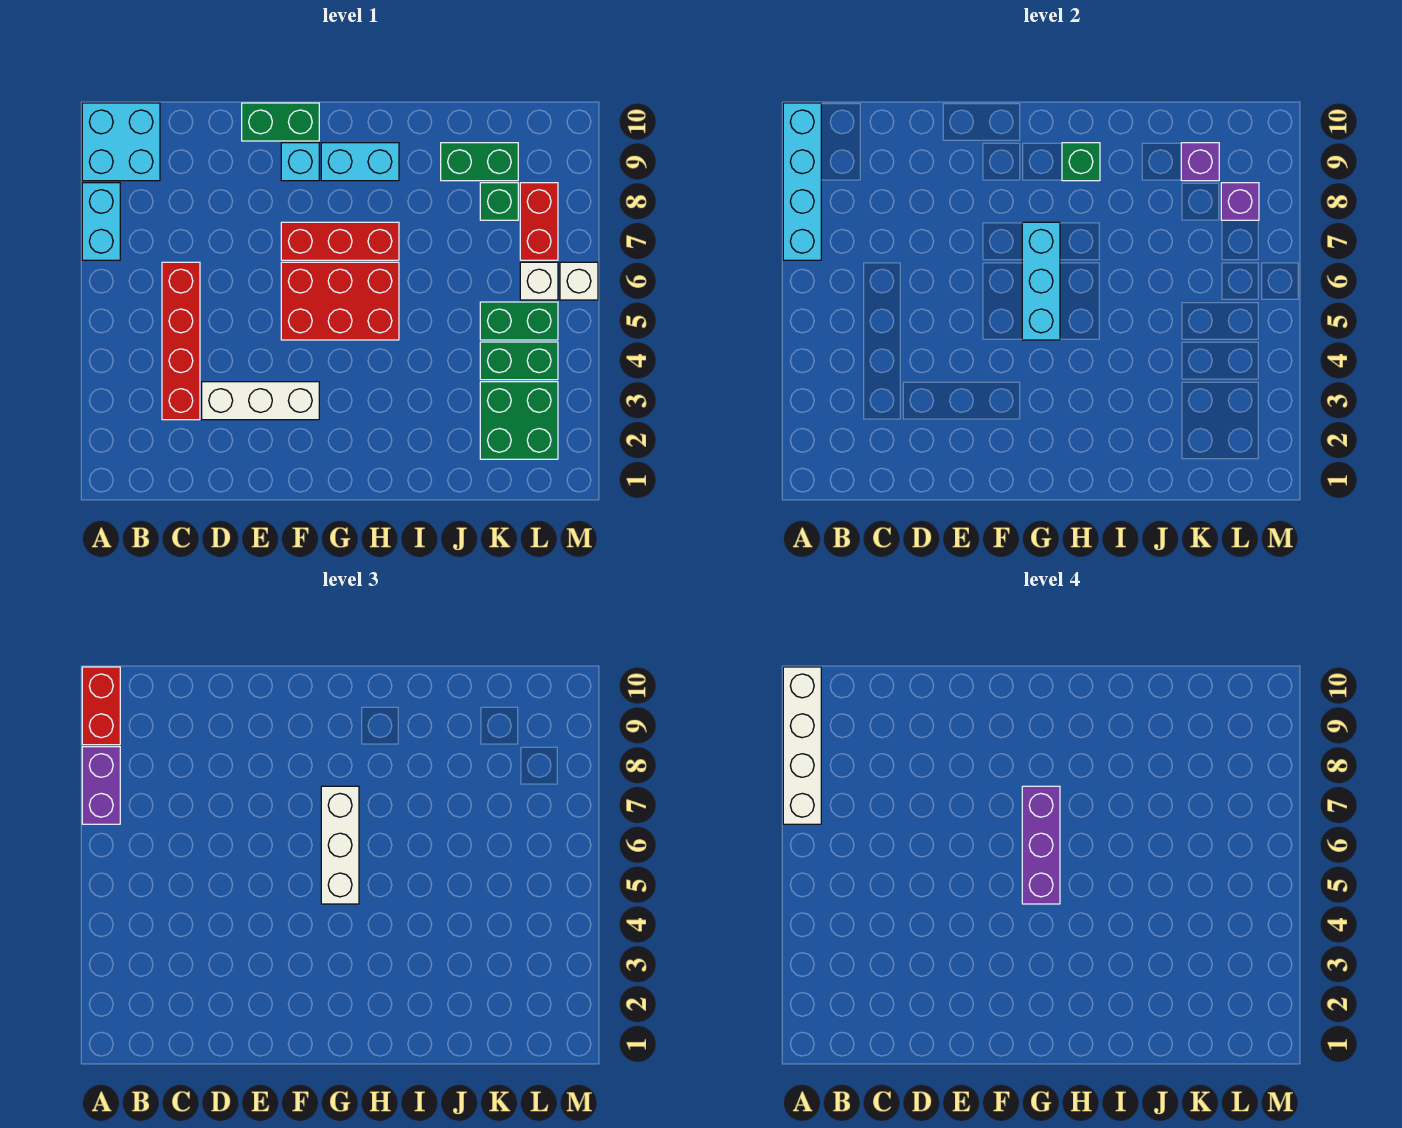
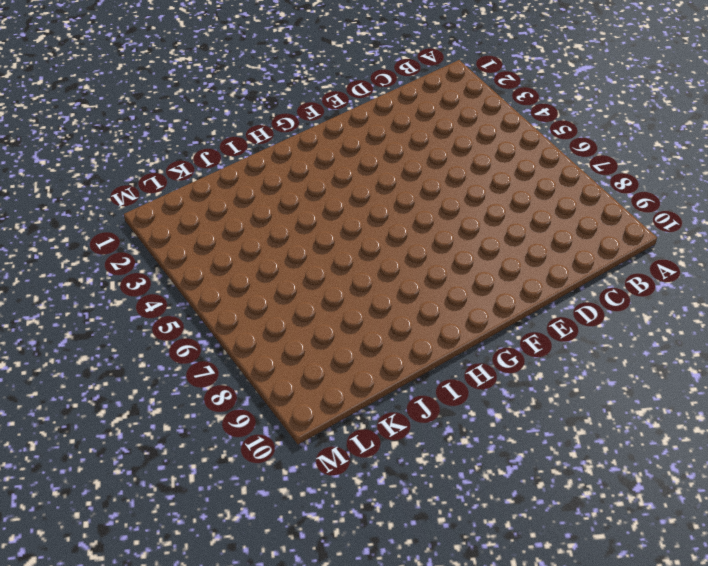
none -> cyan brick A7:A8 level 1
none -> cyan brick A9:B10 level 1
none -> red brick C3:C6 level 1

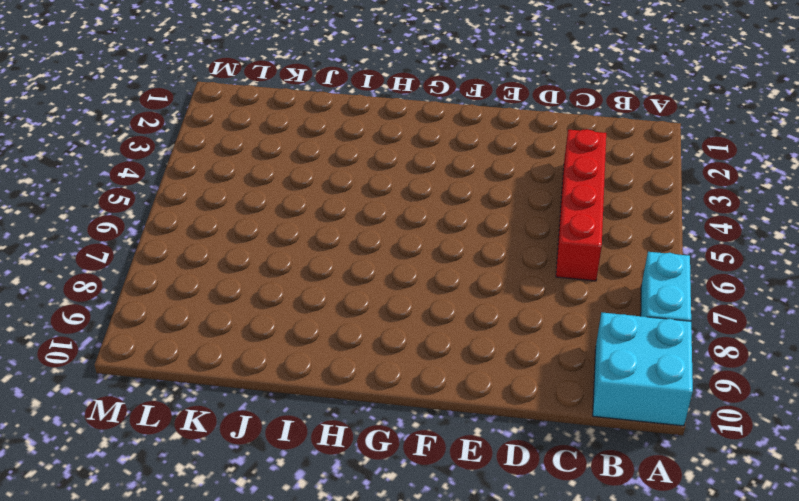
none -> white brick D3:F3 level 1
none -> green brick E10:F10 level 1
none -> red brick F5:H6 level 1

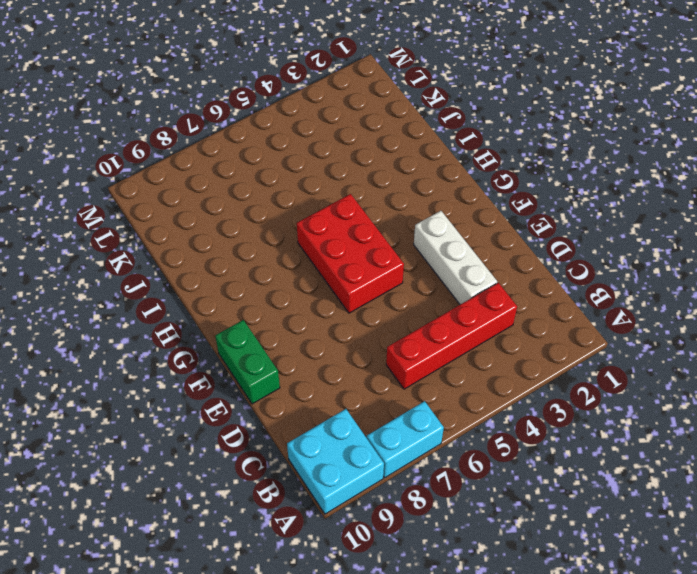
none -> red brick F7:H7 level 1
none -> cyan brick F9 level 1
none -> cyan brick G9:H9 level 1

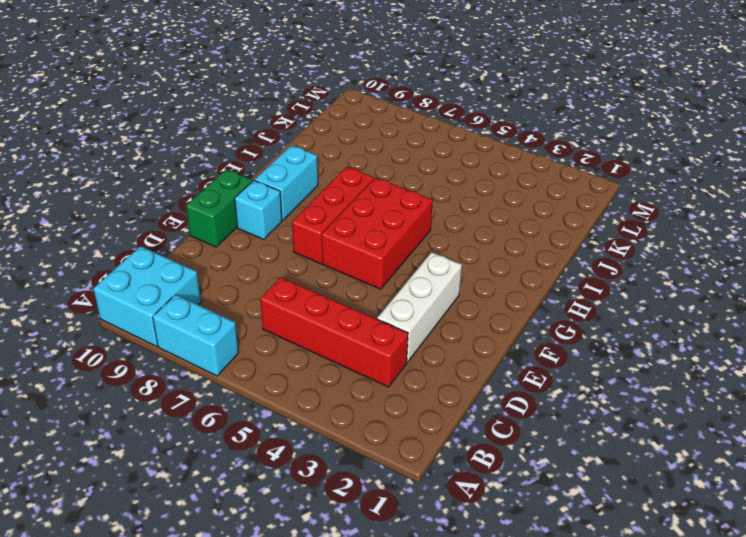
none -> green brick J9:K9 level 1
none -> green brick K2:L3 level 1
none -> green brick K4:L4 level 1

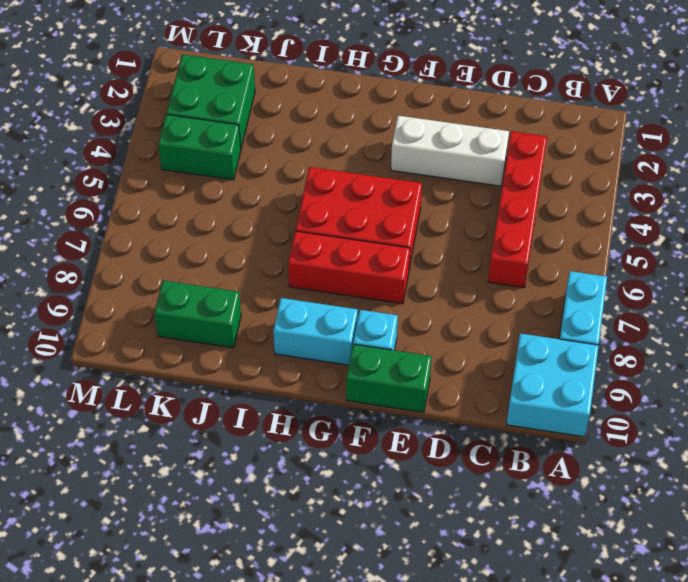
none -> green brick K5:L5 level 1
none -> green brick K8 level 1
none -> white brick L6 level 1

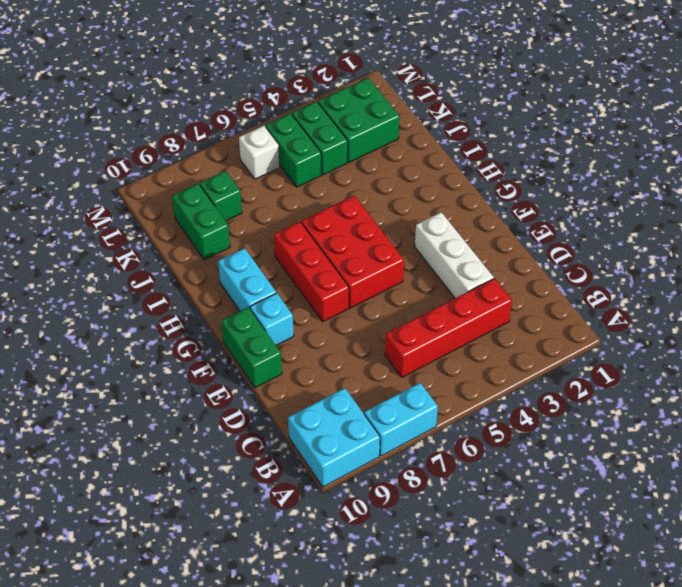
none -> red brick L7:L8 level 1
none -> white brick M6 level 1
none -> cyan brick A7:A10 level 2

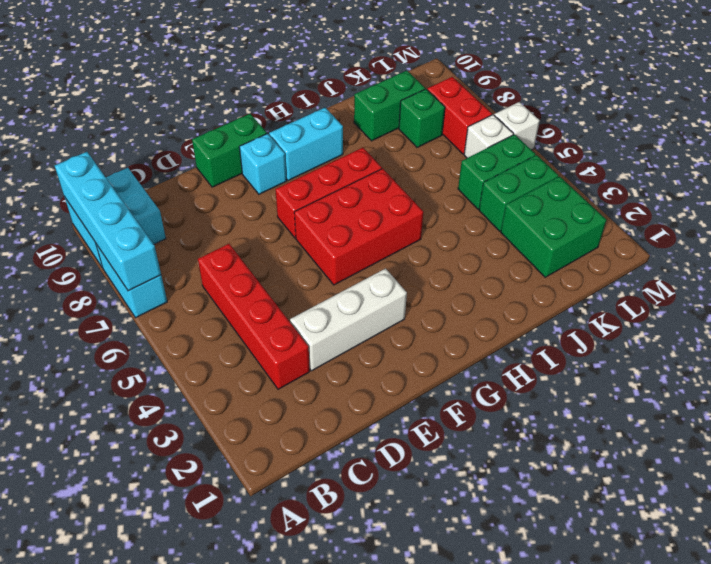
none -> cyan brick G5:G7 level 2
none -> green brick H9 level 2
none -> purple brick K9 level 2

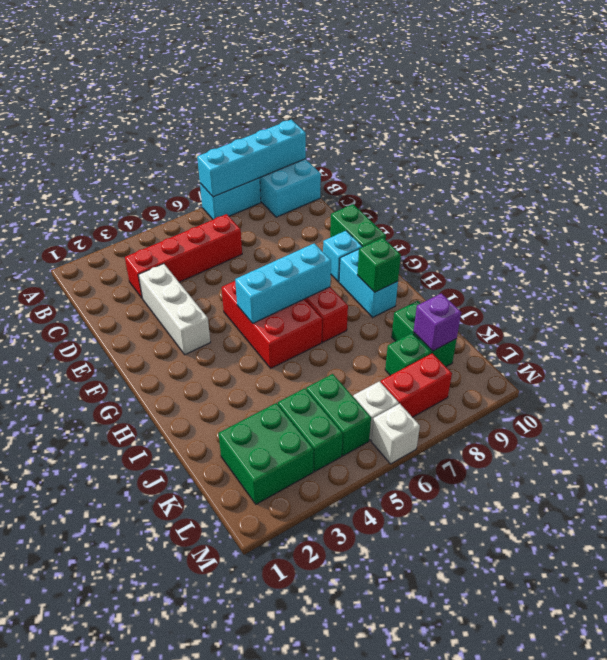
none -> purple brick L8 level 2
none -> purple brick A7:A8 level 3
none -> red brick A9:A10 level 3

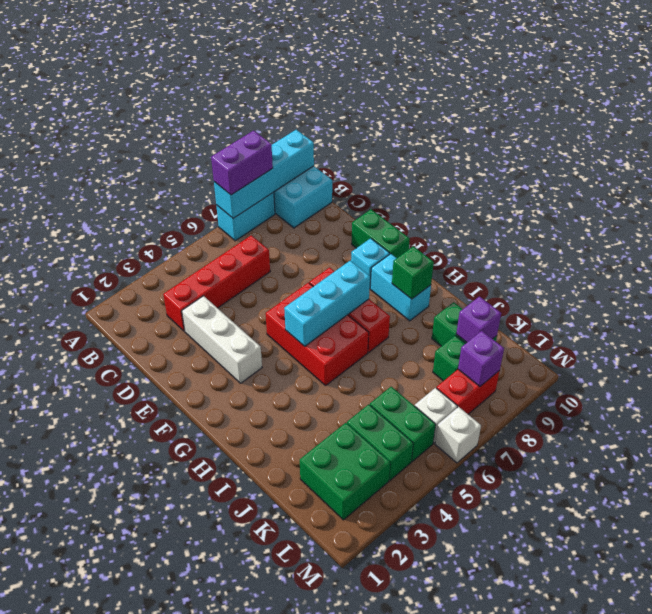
none -> red brick A9:A10 level 3
none -> white brick G5:G7 level 3
none -> white brick A7:A10 level 4

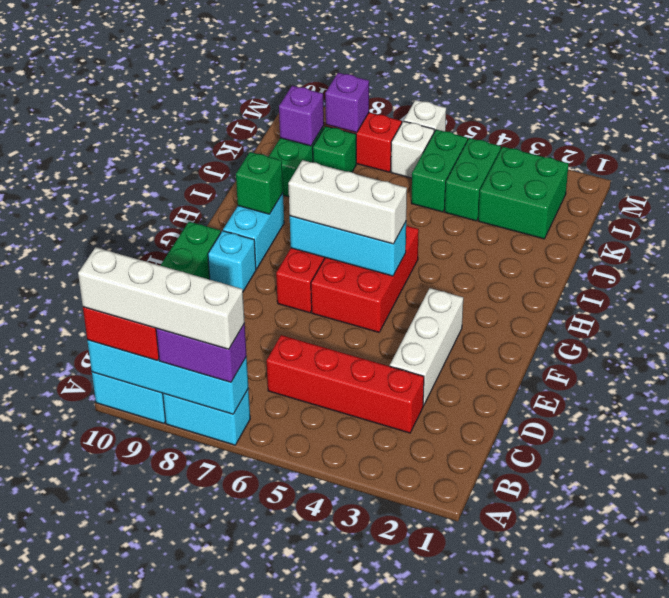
none -> purple brick G5:G7 level 4

